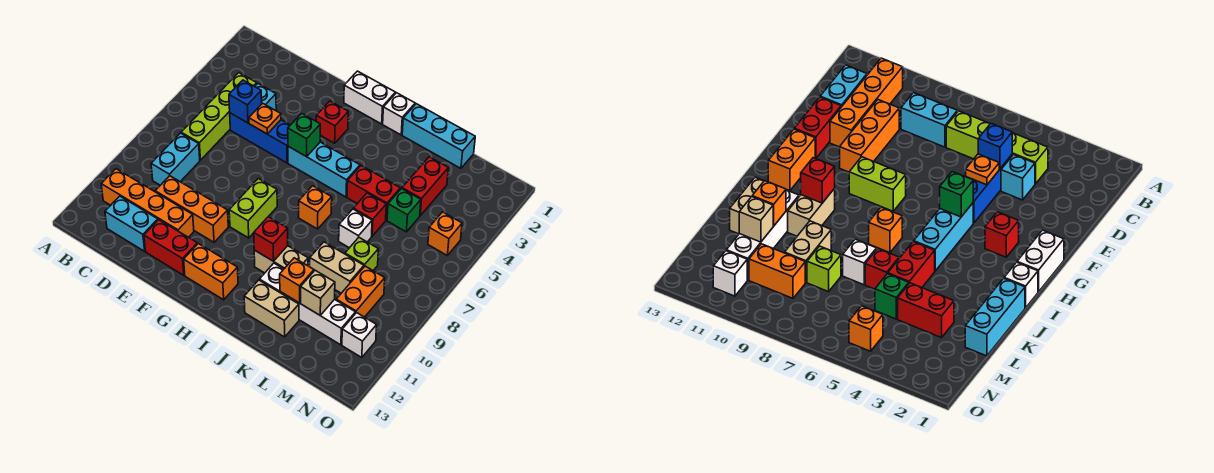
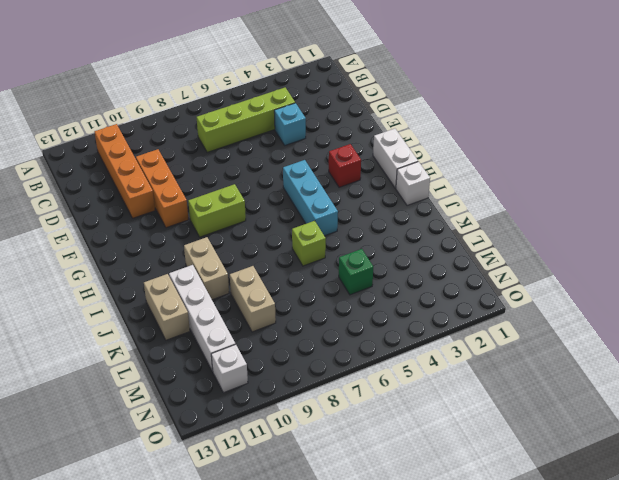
lime brick J6 level 1 -> lime brick L8 level 1
none -> cyan brick C8:C9 level 1
none -> cyan brick C12:D12 level 1
none -> blue brick D5:F5 level 1
none -> red brick E12:F12 level 1

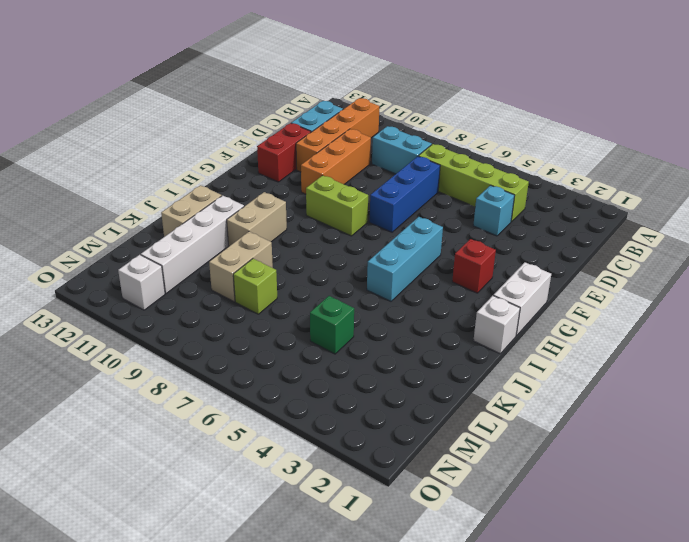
blue brick D7:F7 level 1 -> blue brick D5:F5 level 1
none -> orange brick G12:H12 level 1
none -> orange brick I7 level 1
none -> cyan brick J1:L1 level 1
none -> red brick J5:K5 level 1

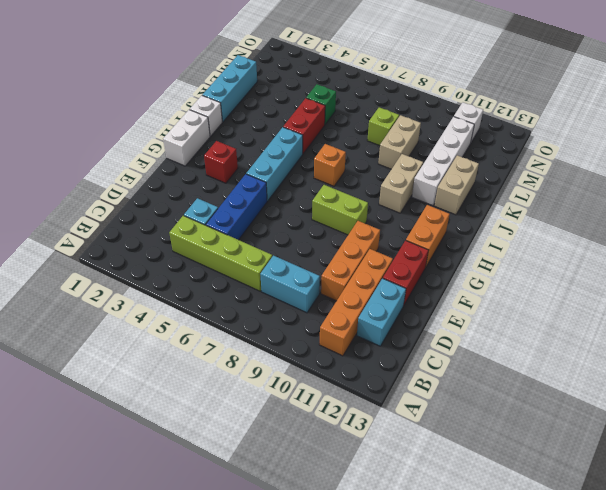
none -> red brick K6 level 1
none -> white brick K7 level 1
none -> red brick L3:L4 level 1
none -> orange brick M9:M10 level 1

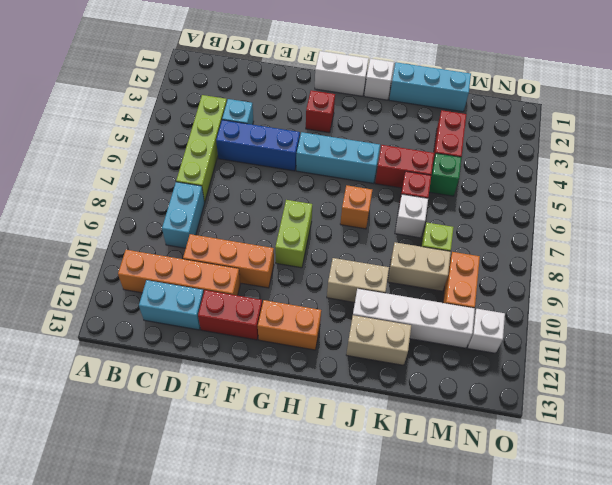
none -> orange brick N5 level 1
none -> blue brick D5 level 2
none -> orange plate E5 level 2
none -> green brick G5 level 2

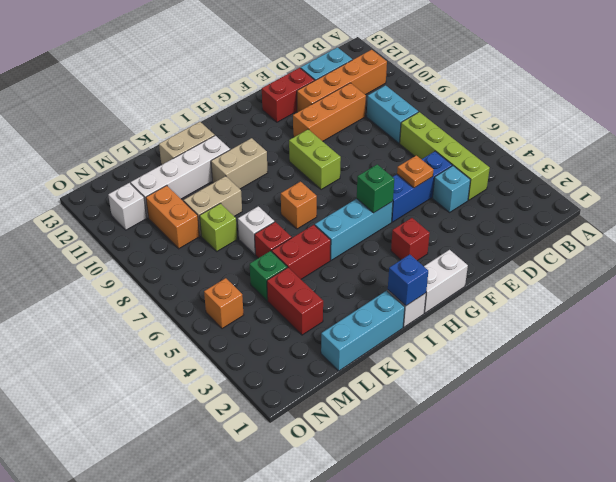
blue brick I1 level 2 -> blue brick D5 level 2
none -> orange brick G12:H12 level 1
none -> red brick I10 level 2
none -> orange brick K11 level 2
none -> tan brick L11 level 2

